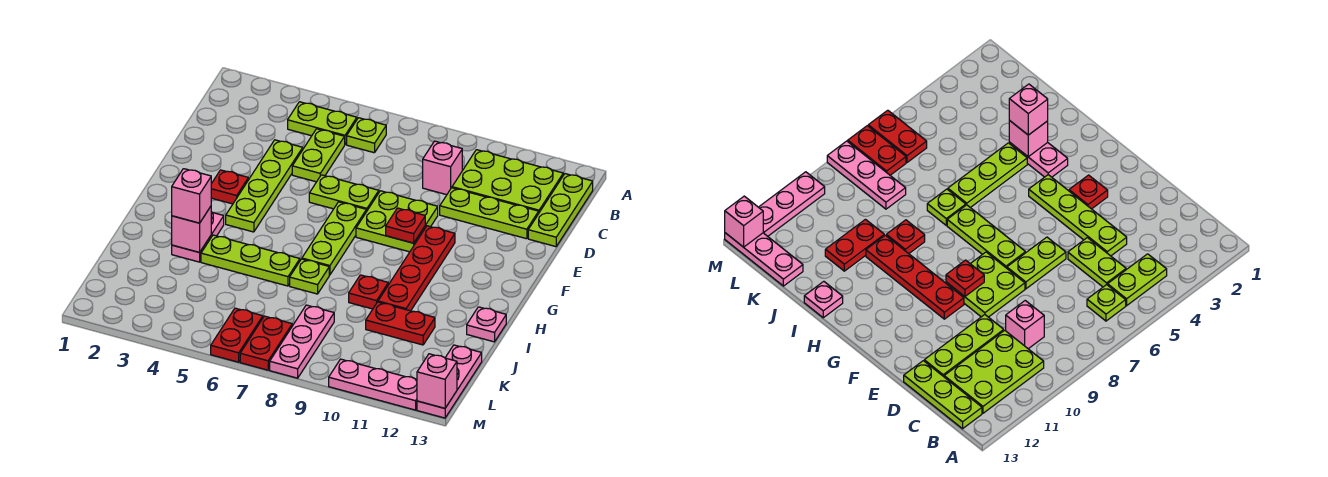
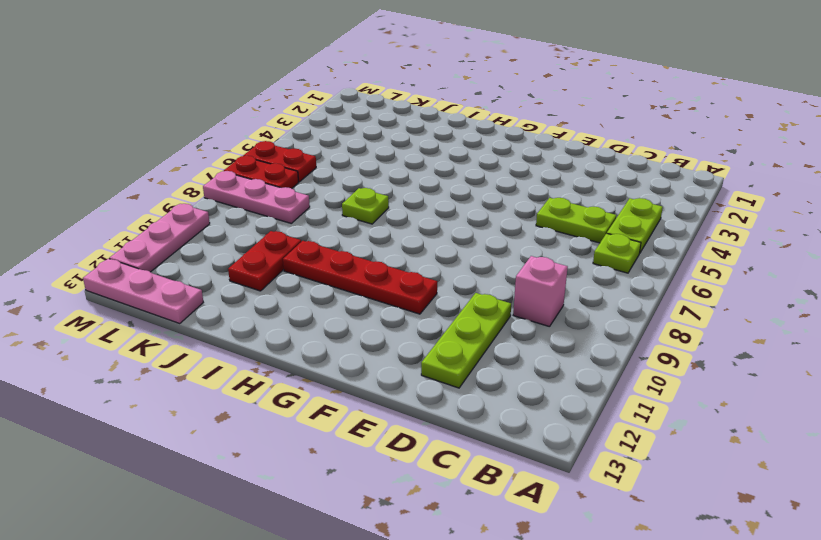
none -> lime plate B10:C12 level 1
none -> lime plate B13:D13 level 1
none -> lime plate D4:G4 level 1

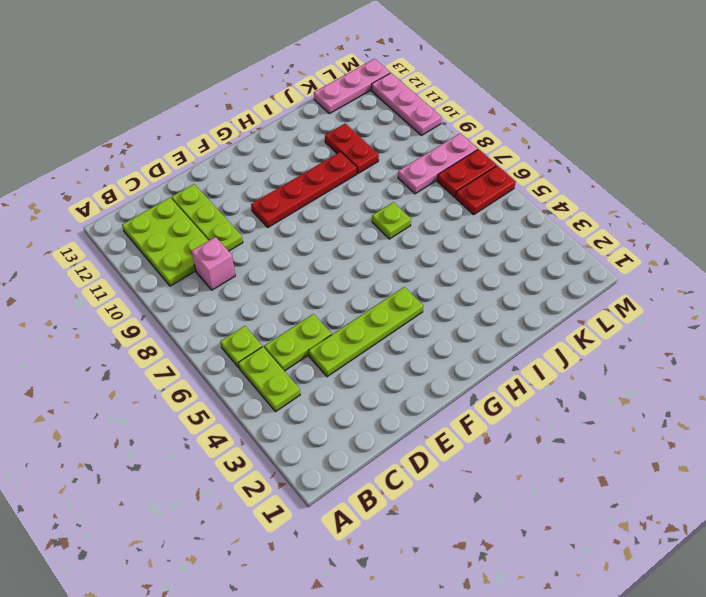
none -> lime plate B13:D13 level 1
none -> lime plate E6:E7 level 1
none -> lime plate E8:F9 level 1

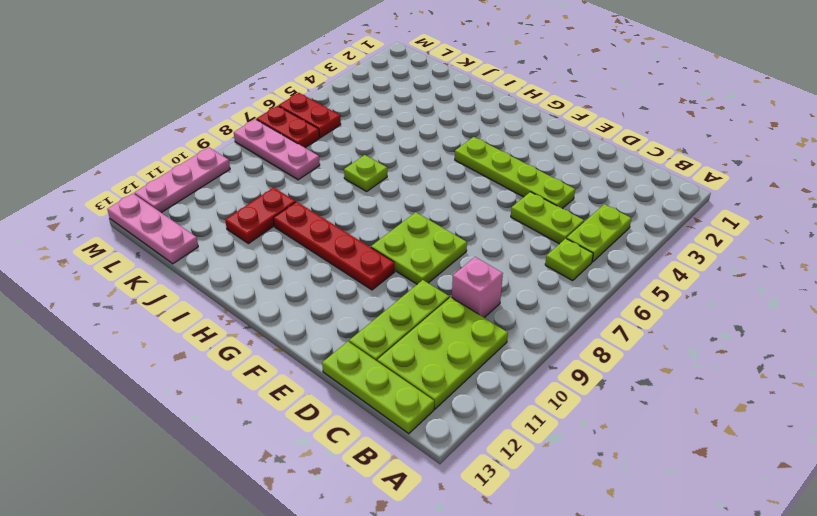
none -> lime plate E6:E7 level 1
none -> red plate F3 level 1
none -> lime plate F7:H7 level 1

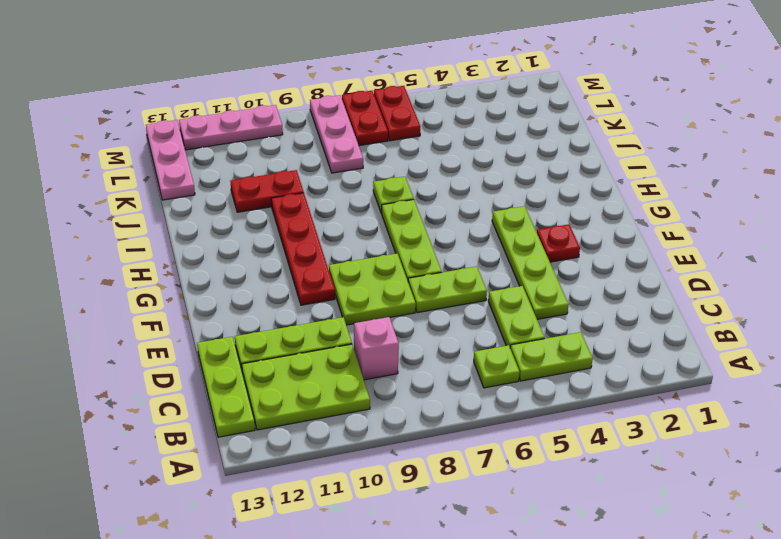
none -> pink plate H3:I3 level 1
none -> lime plate I4:I6 level 1
none -> red plate I9 level 1

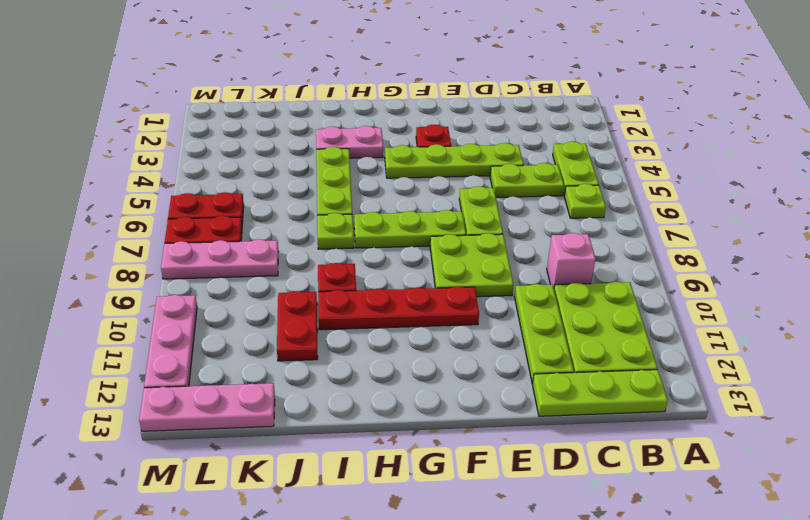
none -> pink plate I13 level 1
none -> red plate F9 level 2
none -> pink brick I3 level 2

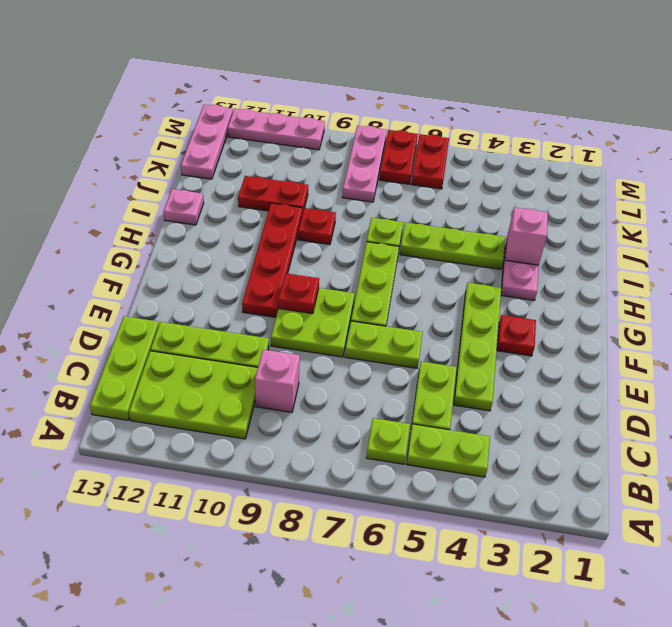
none -> pink brick M13 level 2
none -> pink brick I3 level 3

